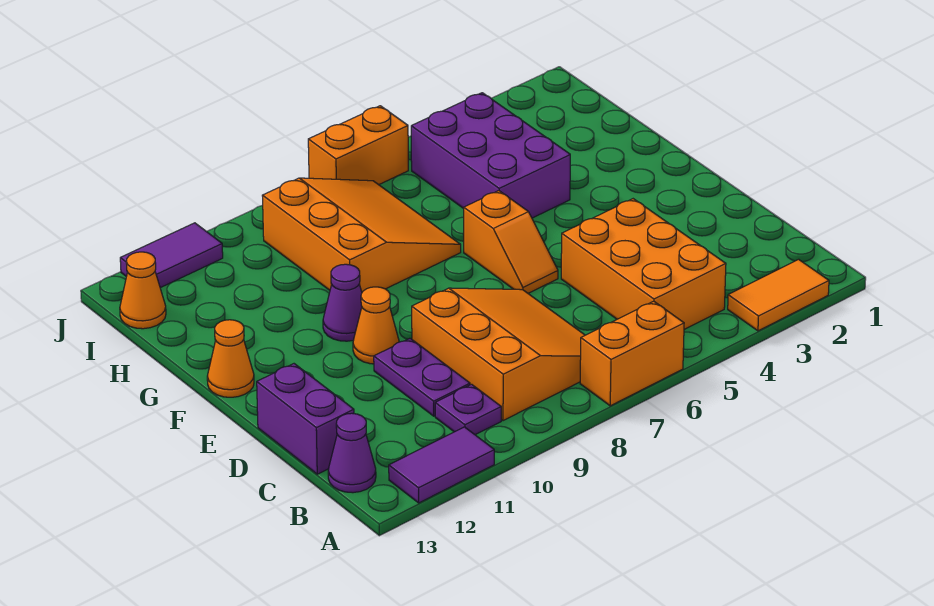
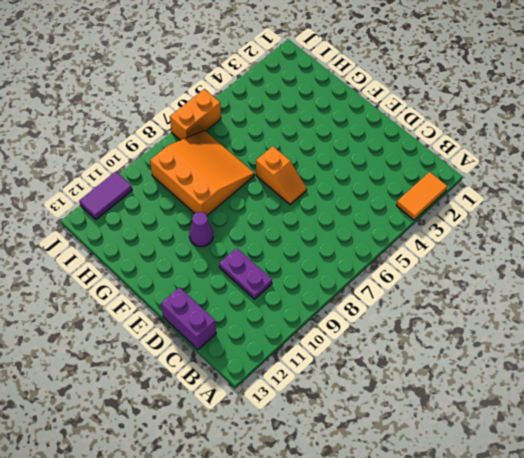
none -> orange brick A6:A7 level 1
none -> purple tile A11:A12 level 1
none -> orange brick B4:D5 level 1

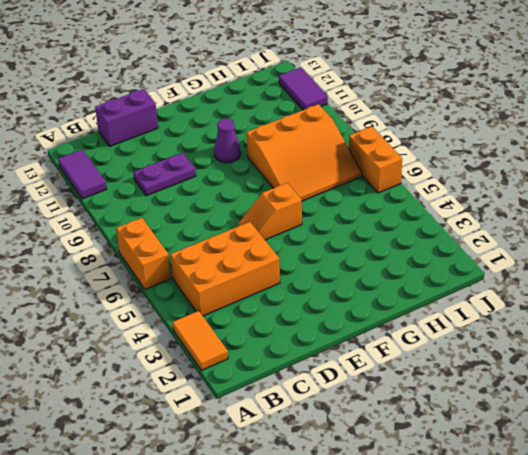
none -> orange slope B7:D9 level 1 top 9
none -> purple plate B10 level 1
none -> purple cone B13 level 1

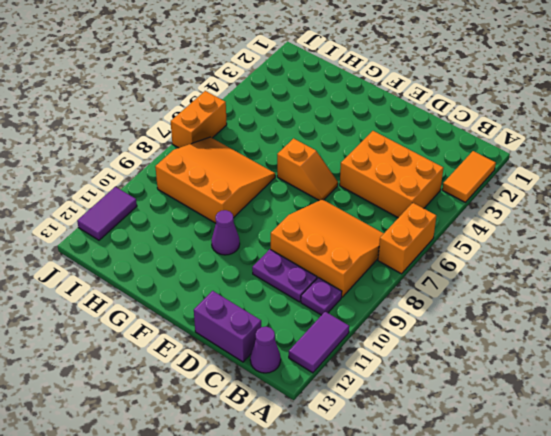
none -> orange cone E10 level 1
none -> orange cone F13 level 1
none -> purple brick G4:I5 level 1

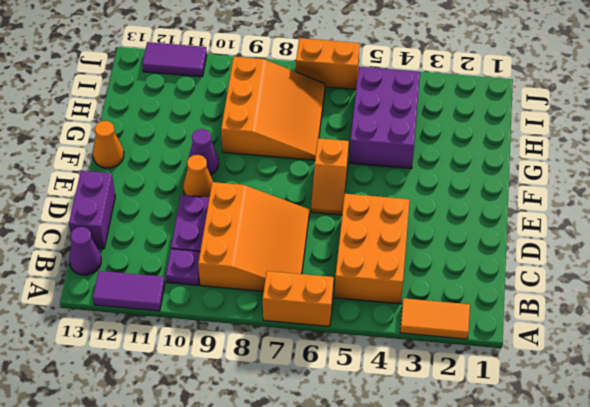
none -> orange cone I13 level 1

